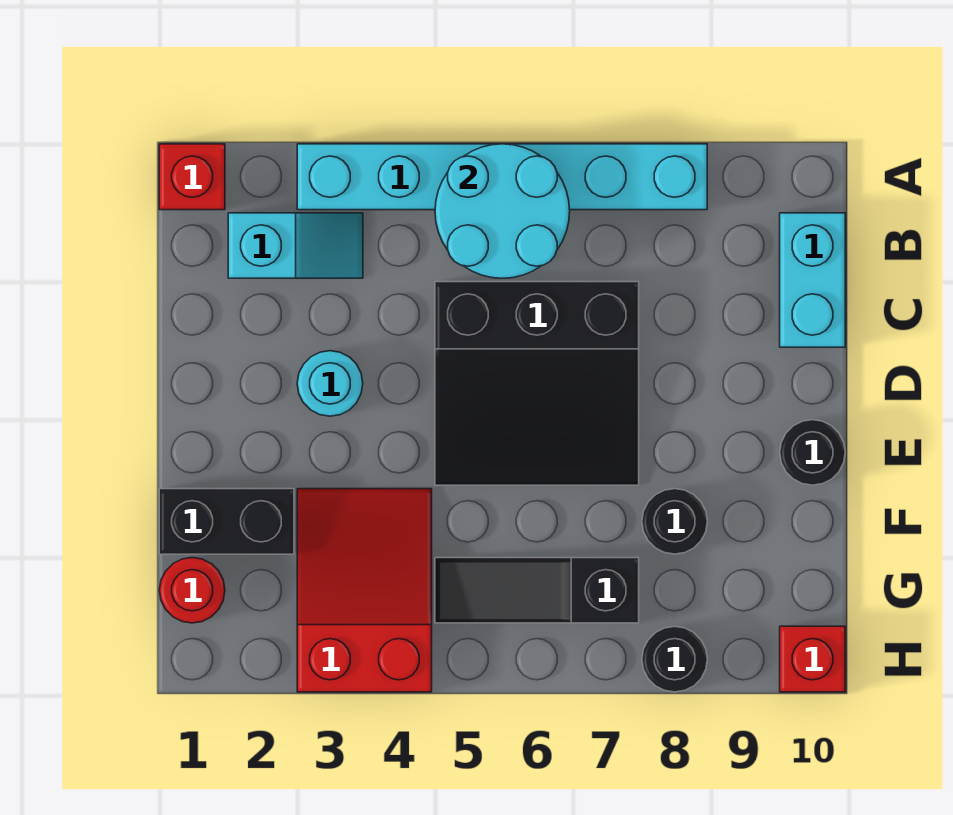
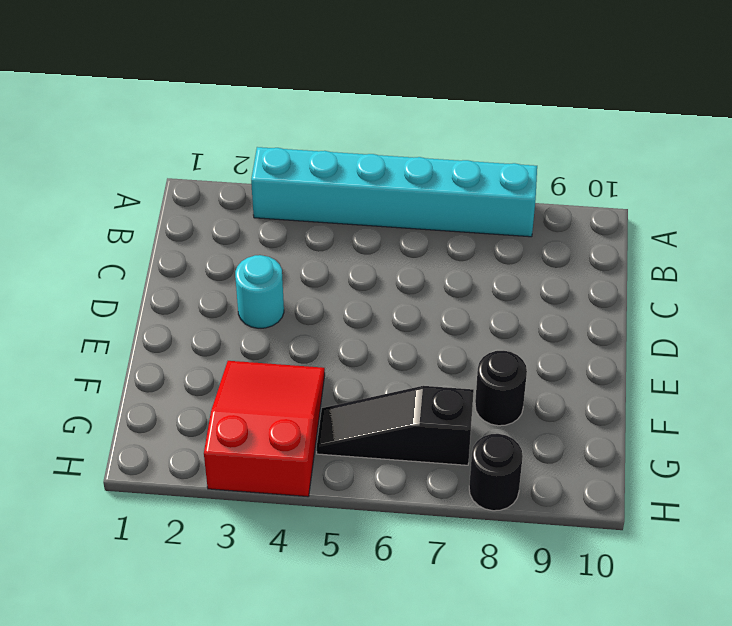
none -> red brick A1 level 1
none -> cyan slope B2:B3 level 1 top 2
none -> cyan brick B10:C10 level 1

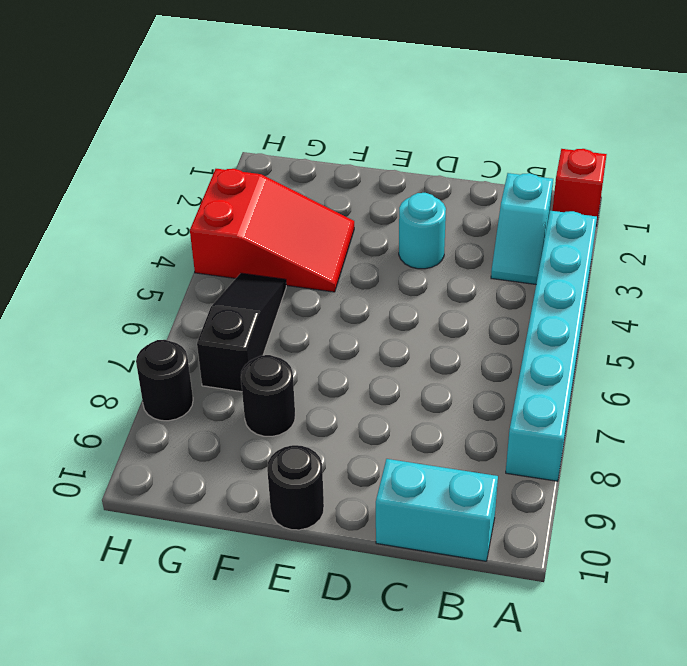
none -> black slope C5:E7 level 1 top C
none -> black brick F1:F2 level 1
none -> red round brick G1 level 1

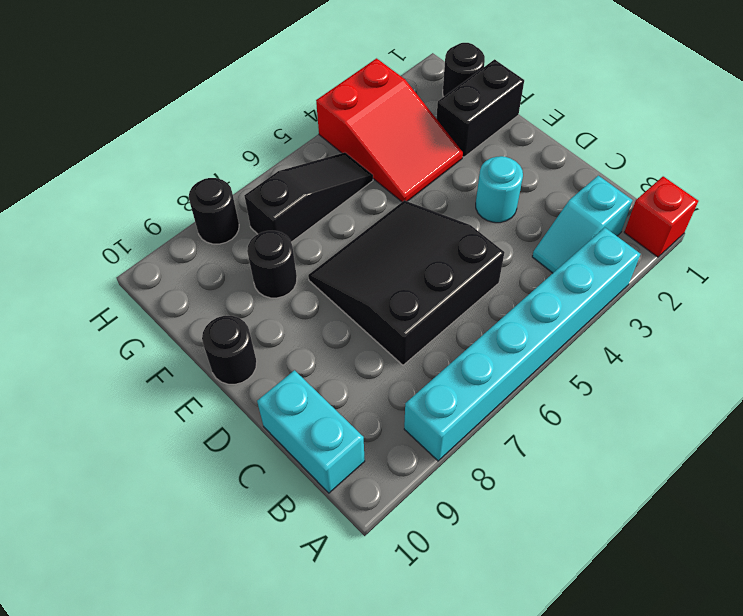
black round brick G1 level 1 -> red round brick G1 level 1
none -> red brick H10 level 1
none -> cyan round brick A5:B6 level 2

